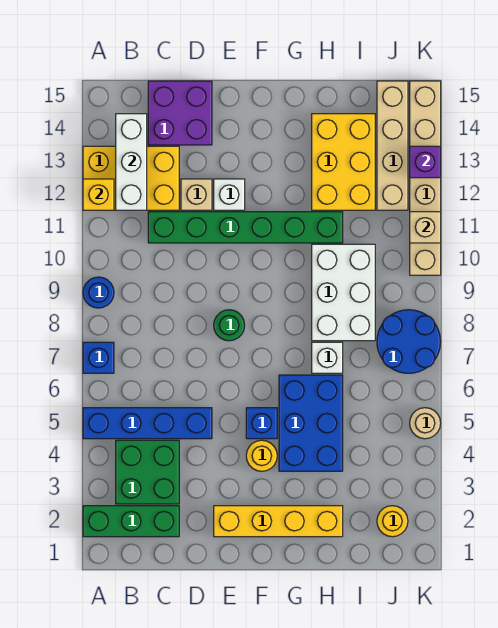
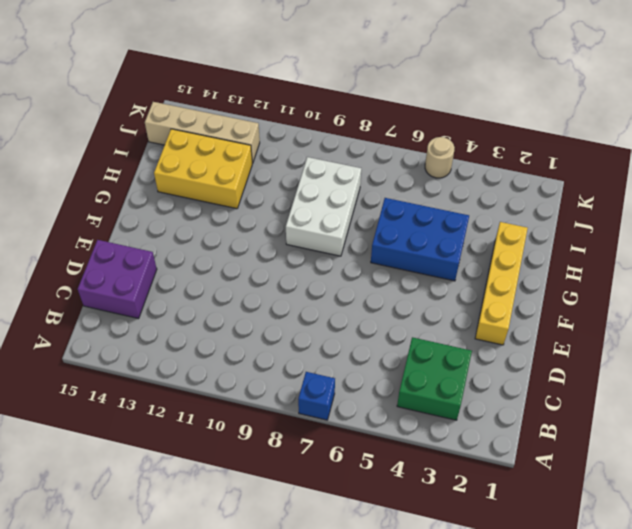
white brick G8:I9 level 1 -> white brick H8:I10 level 1
none -> green brick A2:C2 level 1
none -> blue brick A5:D5 level 1
none -> blue round brick A9 level 1

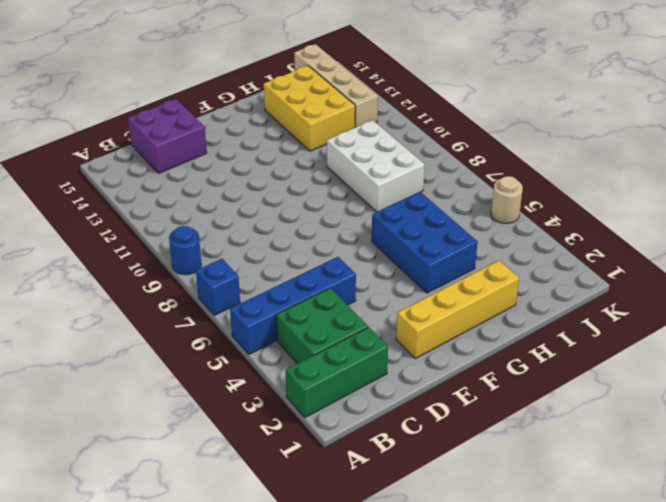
none -> yellow brick A12:C13 level 1
none -> green brick C11:H11 level 1
none -> tan brick D12 level 1

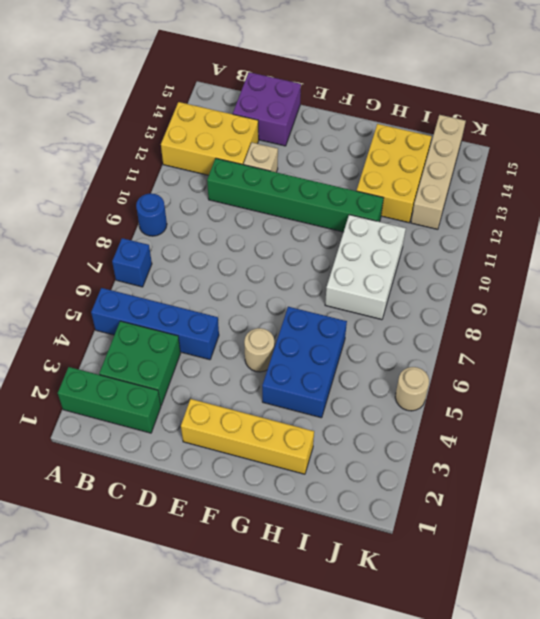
tan round brick F5 level 1 -> blue brick F5 level 1
none -> green round brick E8 level 1
none -> white brick E12 level 1
none -> yellow round brick F4 level 1

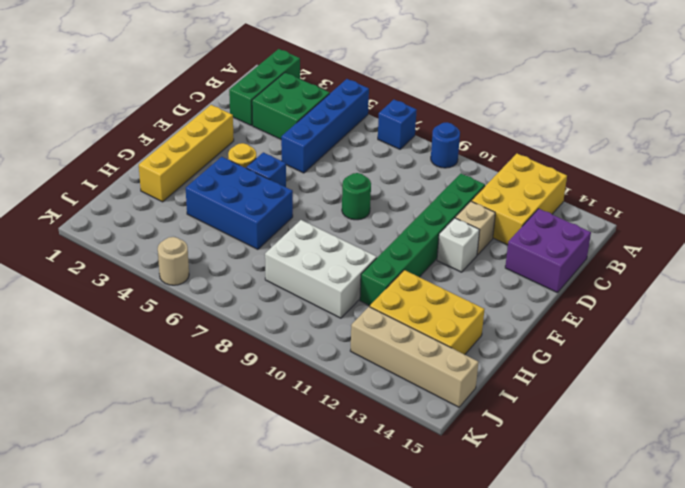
none -> white brick H7 level 1
none -> yellow round brick J2 level 1
none -> blue round brick J7:K8 level 1

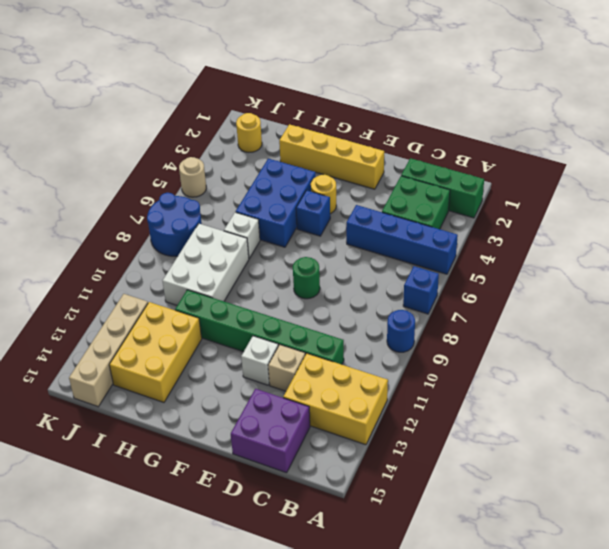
none -> tan brick K10:K15 level 1
none -> yellow brick A12 level 2
none -> white brick B12:B14 level 2

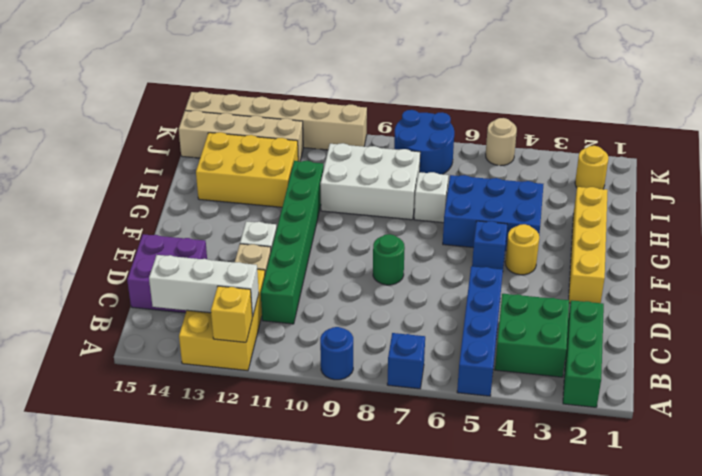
none -> tan brick K11 level 2
none -> purple brick K13 level 2

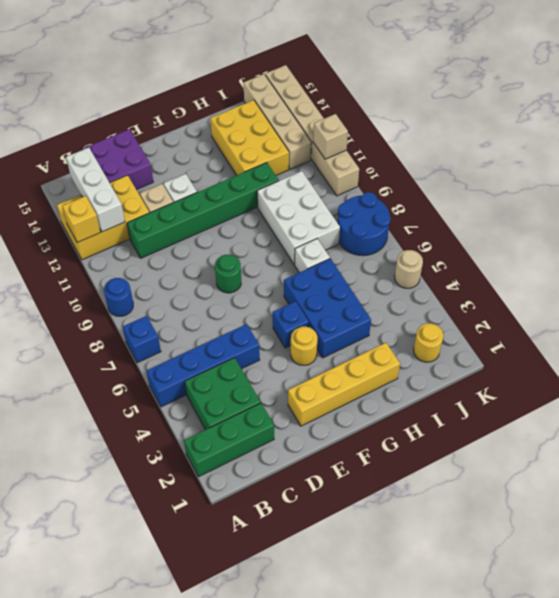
none -> purple brick K13 level 2

